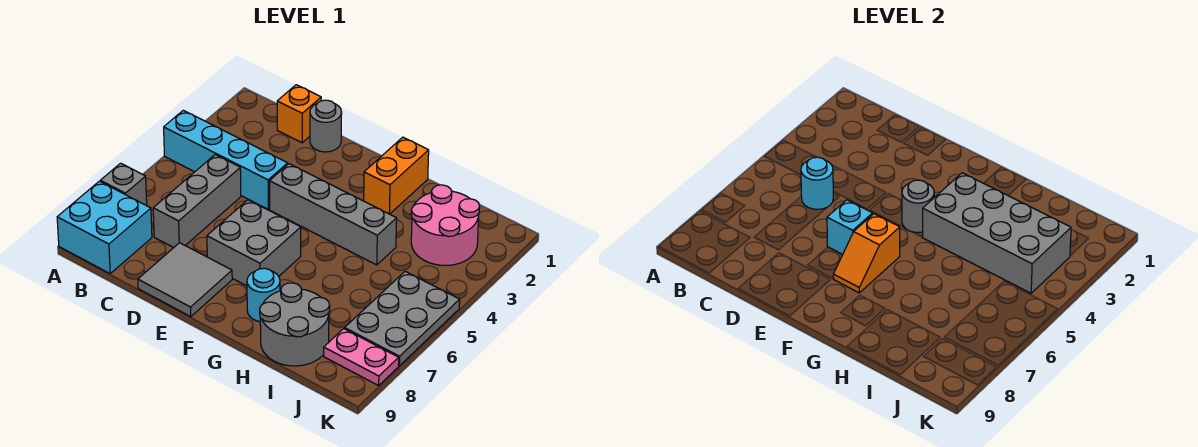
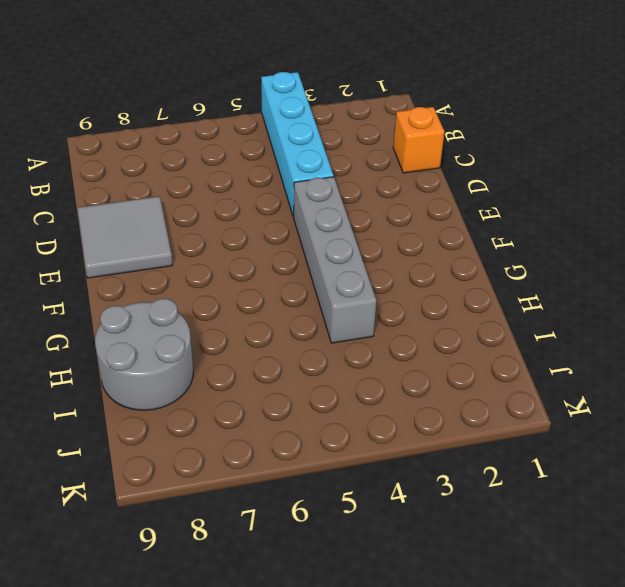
none -> grey brick A7 level 1
none -> cyan brick A8:B9 level 1
none -> grey brick C5:C7 level 1

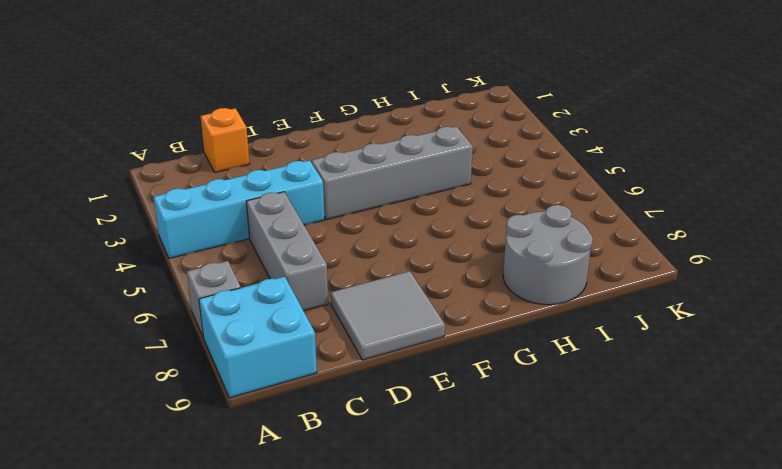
none -> grey round brick D1 level 1
none -> grey brick E6:F7 level 1
none -> orange brick G1:G2 level 1

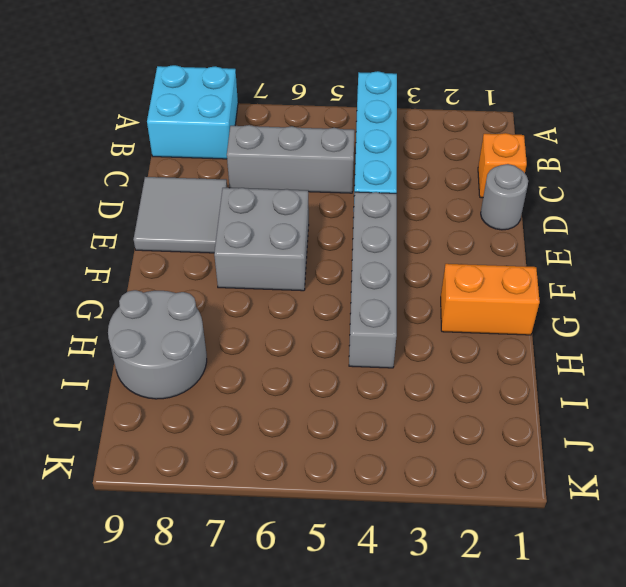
none -> grey brick A7 level 1
none -> cyan round brick G8 level 1
none -> pink round brick I2:J3 level 1

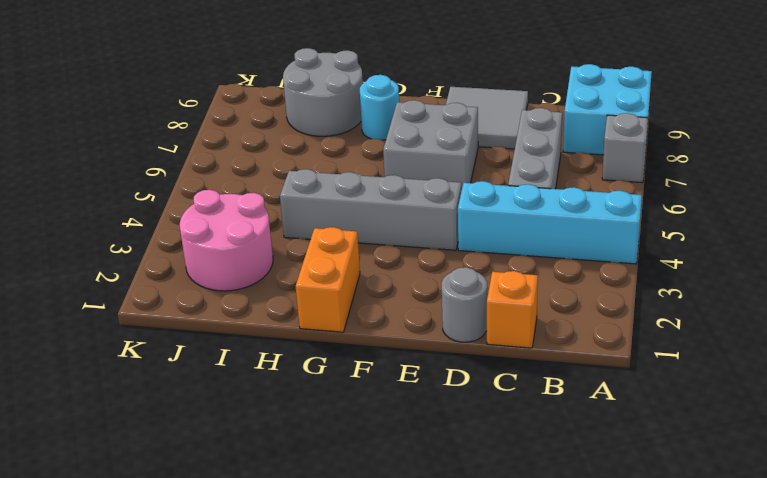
none -> grey plate J5:K7 level 1
none -> pink plate J8:K8 level 1
none -> cyan round brick C5 level 2

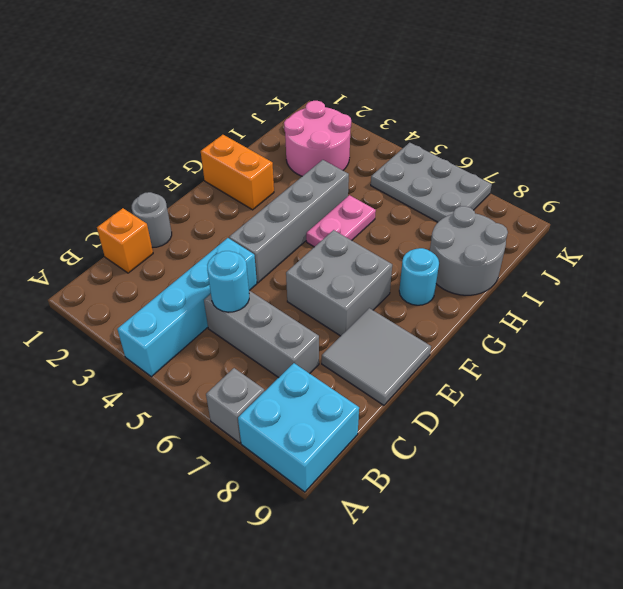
pink plate G5:H5 level 1 -> pink plate J8:K8 level 1
none -> cyan brick E6 level 2
none -> grey round brick F4 level 2
none -> orange slope F6:F7 level 2 top 6

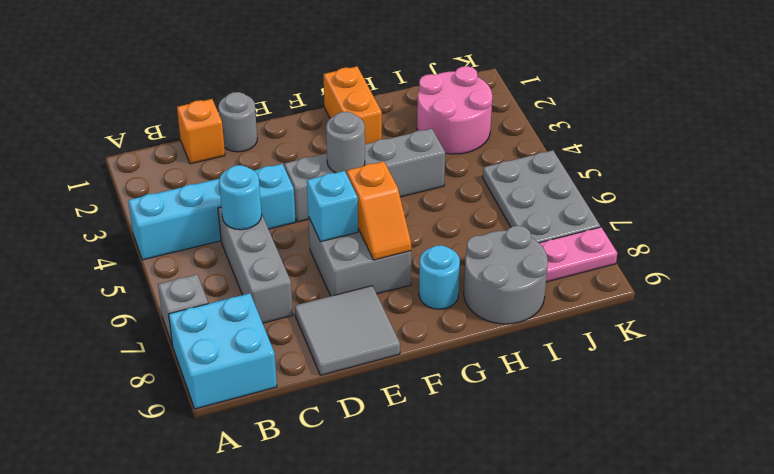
none -> grey brick G3:J4 level 2

